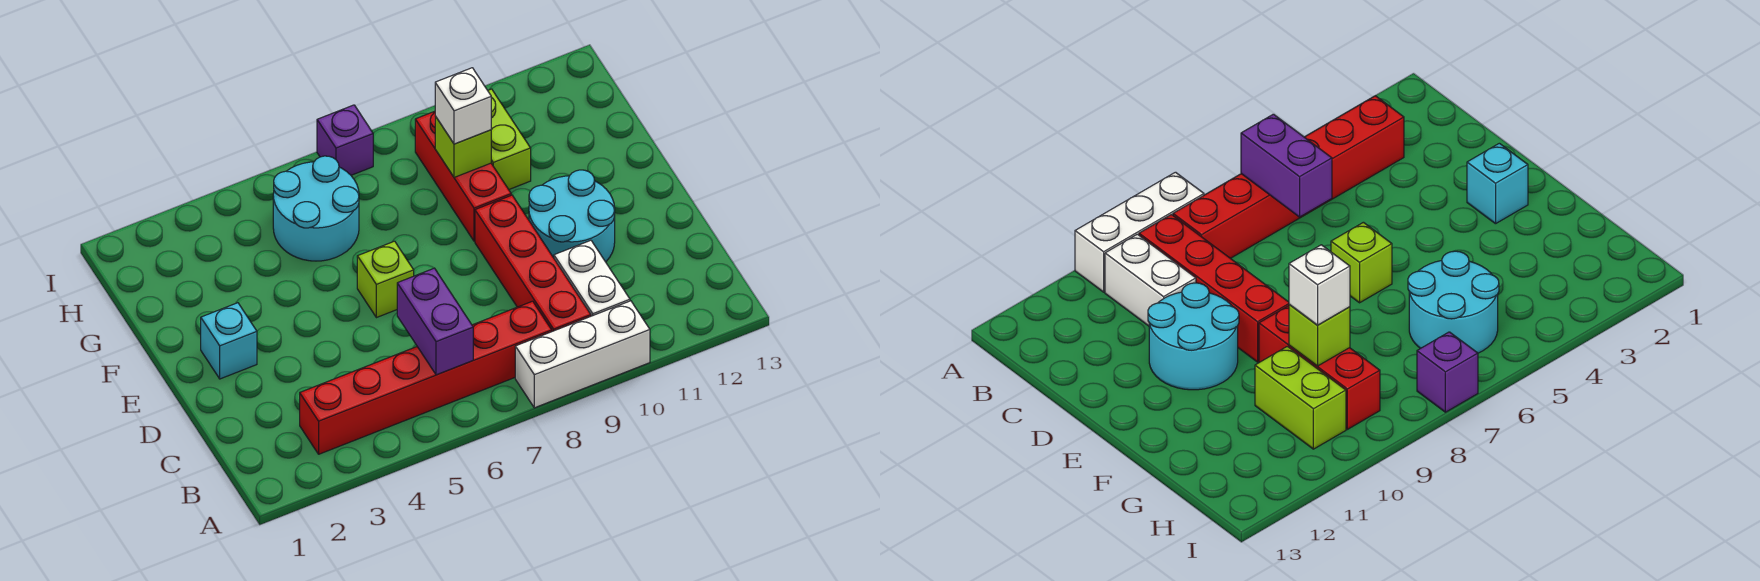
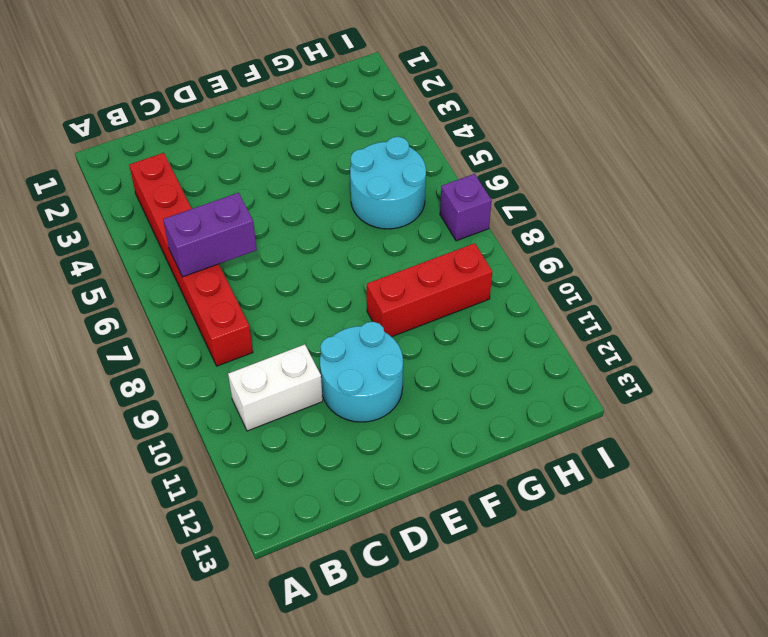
none -> white brick A8:A10 level 1
none -> red brick B9:E9 level 1
none -> cyan brick E2 level 1

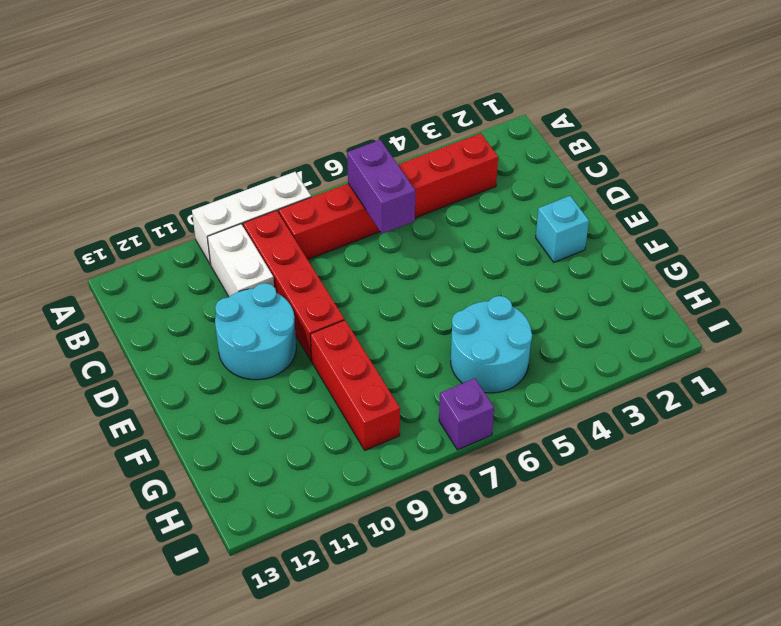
none -> lime brick E6 level 1
none -> lime brick G10:H10 level 1
none -> lime brick G9 level 2

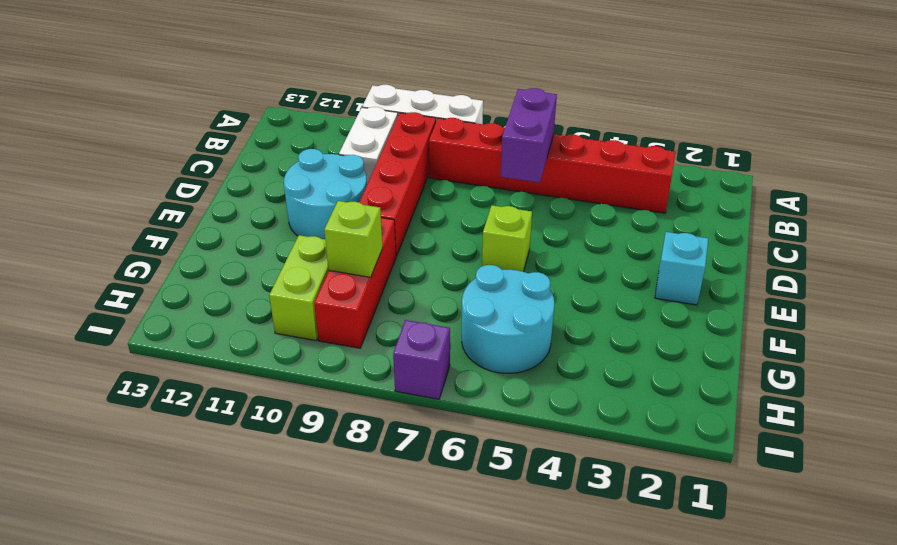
none -> white brick G9 level 3

